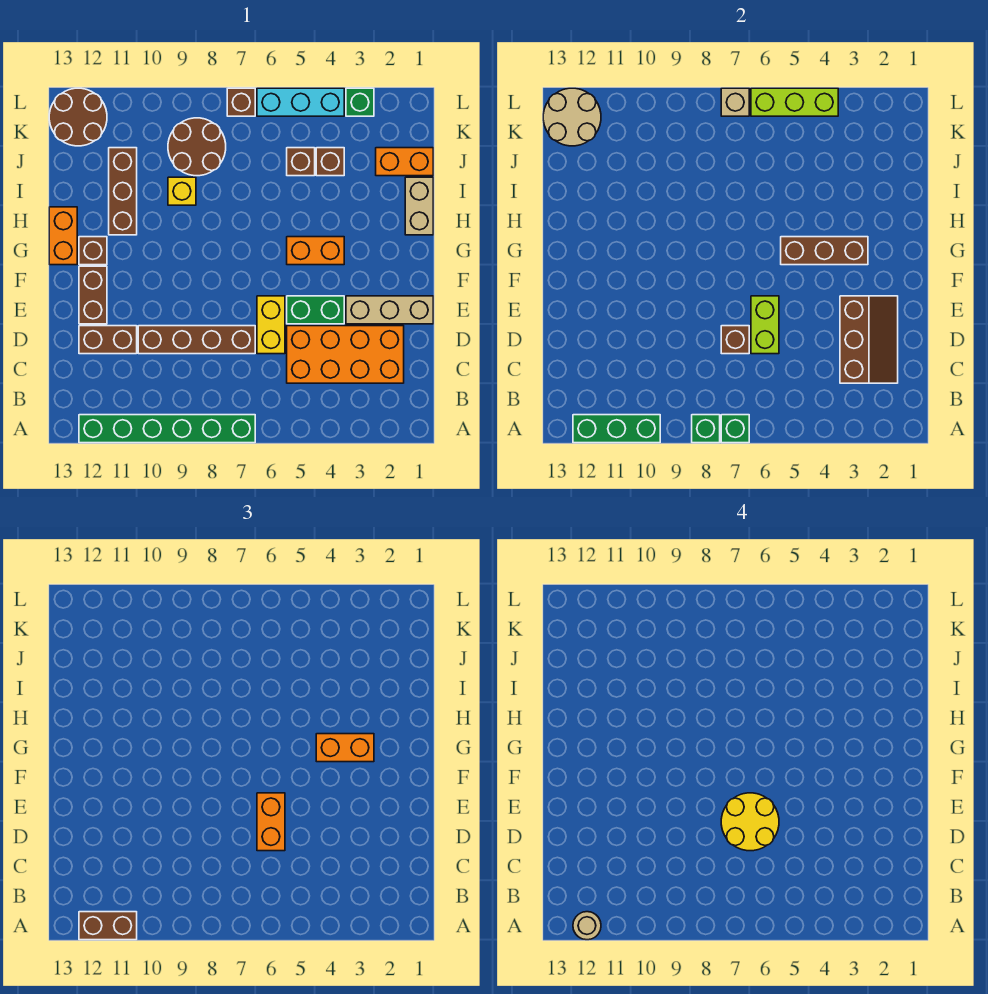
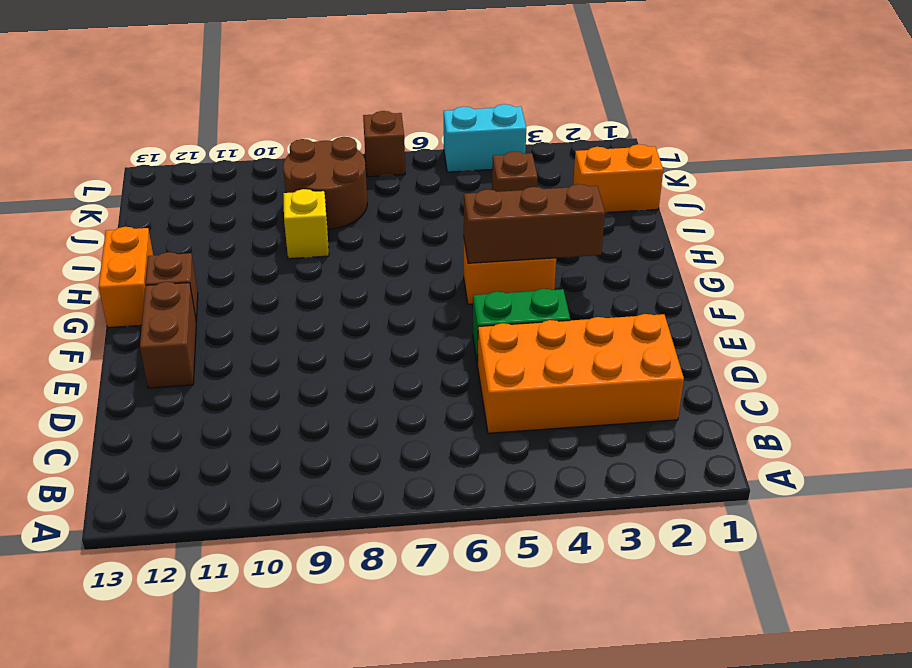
cyan brick L4:L5 level 1 -> cyan brick L4:L6 level 1
none -> green brick A7:A12 level 1
none -> yellow brick D6:E6 level 1
none -> brown brick D7:D10 level 1
none -> brown brick D11:D12 level 1

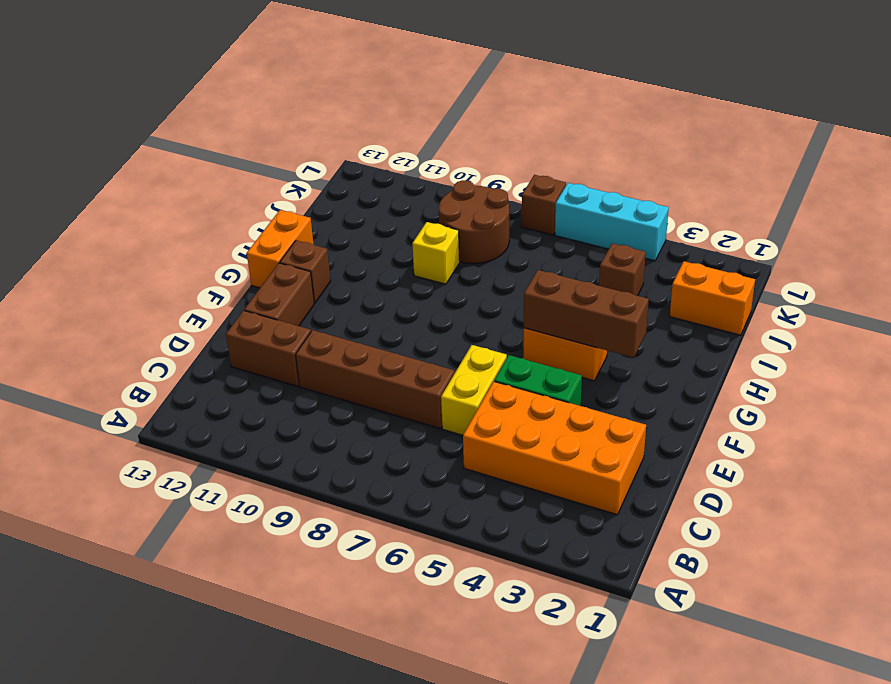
none -> green brick A7:A12 level 1
none -> tan brick E1:E3 level 1
none -> tan brick H1:I1 level 1
none -> brown brick H11:J11 level 1

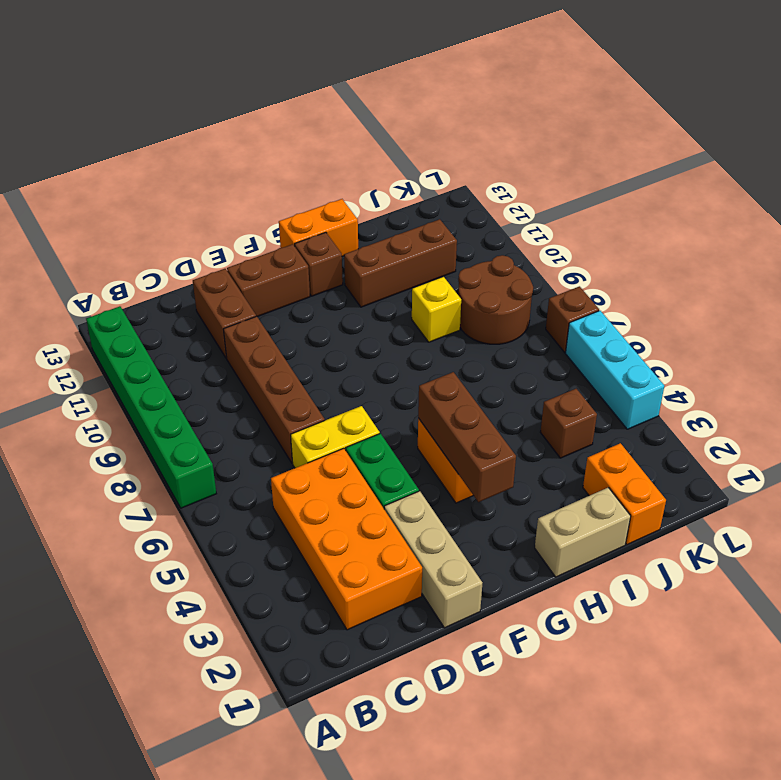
none -> brown brick J5 level 1
none -> brown round brick K12:L13 level 1
none -> green brick L3 level 1
none -> green brick A7 level 2

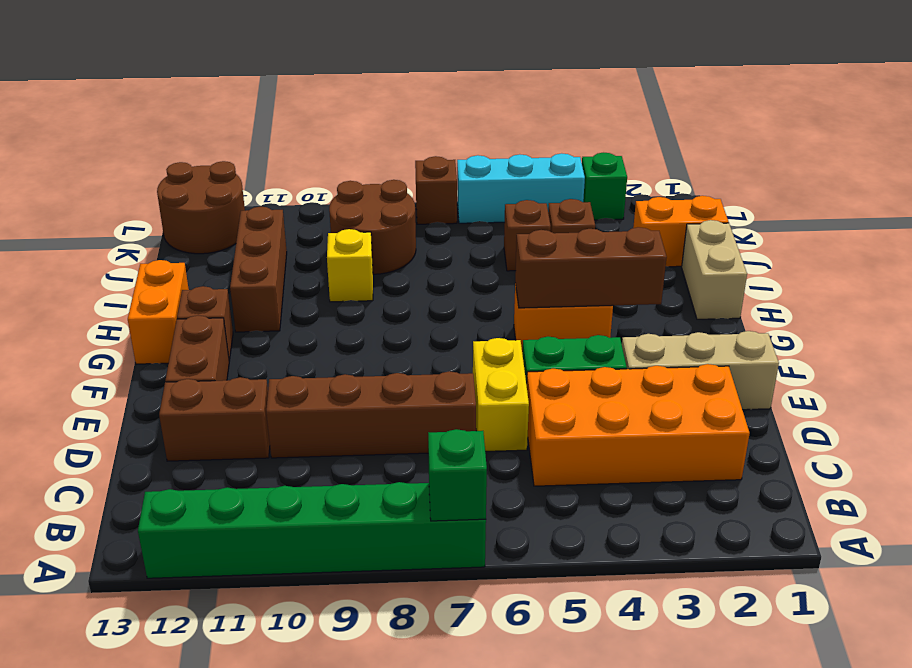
none -> green brick A8 level 2
none -> green brick A10:A12 level 2
none -> brown slope C2:E3 level 2 top 3
none -> lime brick D6:E6 level 2

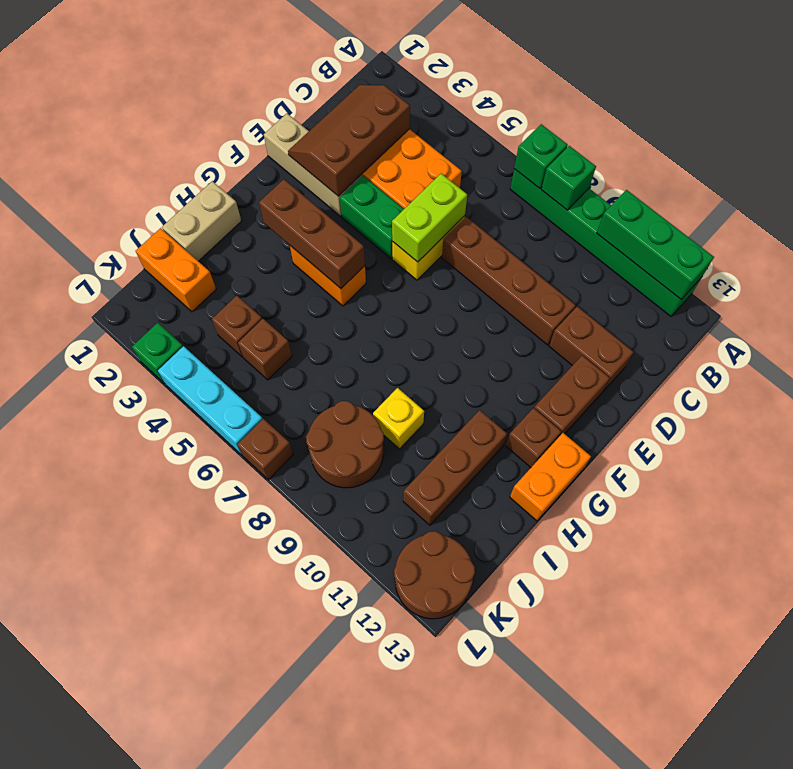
none -> brown brick D7 level 2
none -> tan round brick K12:L13 level 2
none -> lime brick L4:L6 level 2
none -> tan brick L7 level 2

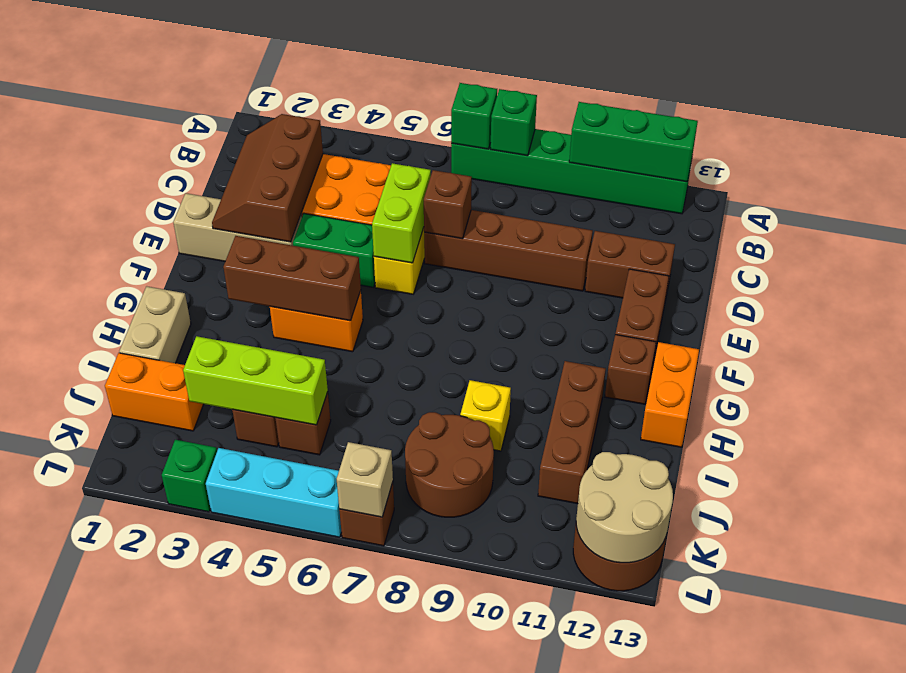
lime brick J3:J5 level 2 -> lime brick L4:L6 level 2
none -> brown brick A11:A12 level 3
none -> orange brick D6:E6 level 3
none -> orange brick G3:G4 level 3
none -> tan round brick A12 level 4

